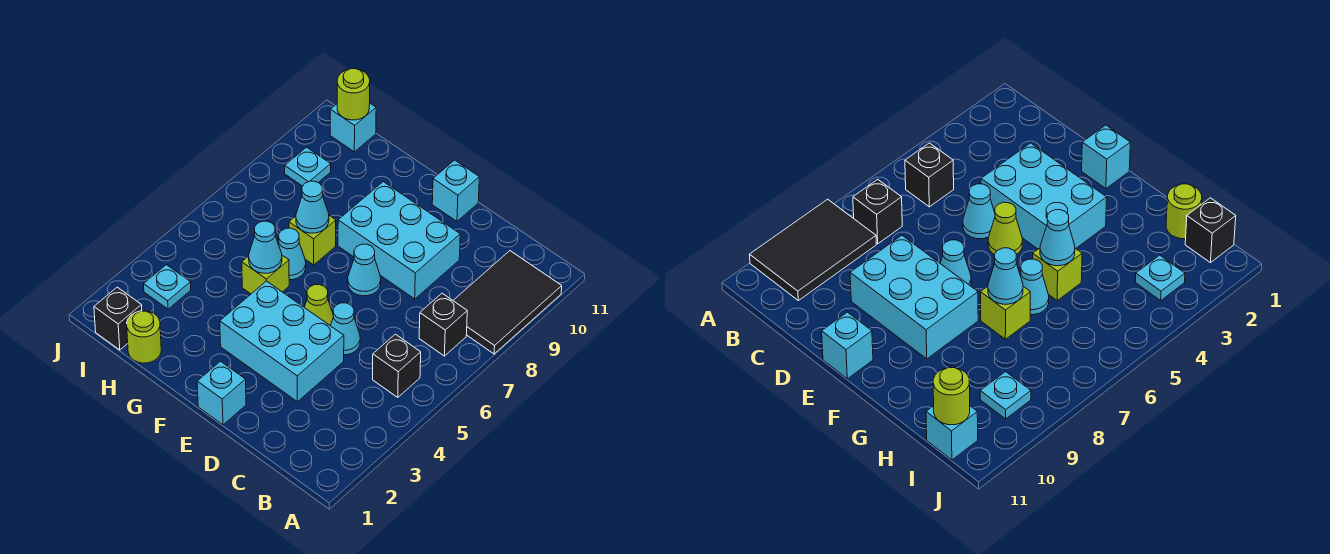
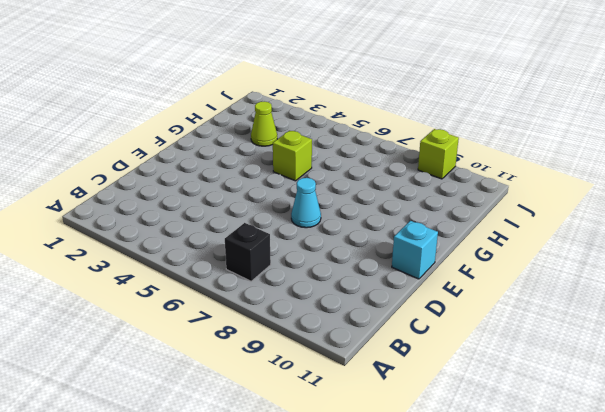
lime cone H3 level 1 -> lime cone E5 level 1
lime brick J9 level 1 -> lime brick G7 level 1
none -> black tile A8:B10 level 1
none -> black brick B5 level 1
none -> cyan brick D3:F4 level 1

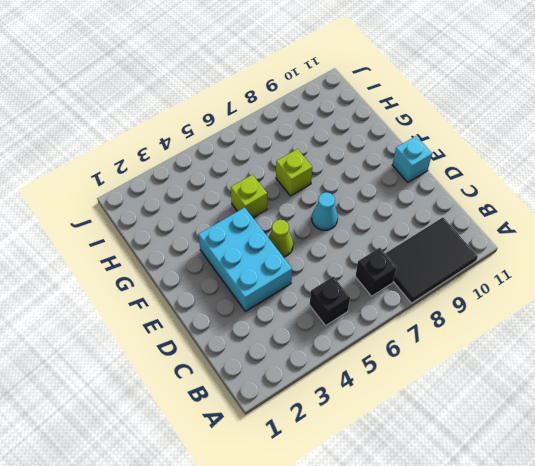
none -> cyan cone D5 level 1
none -> cyan brick D8:F9 level 1
none -> cyan brick E1 level 1

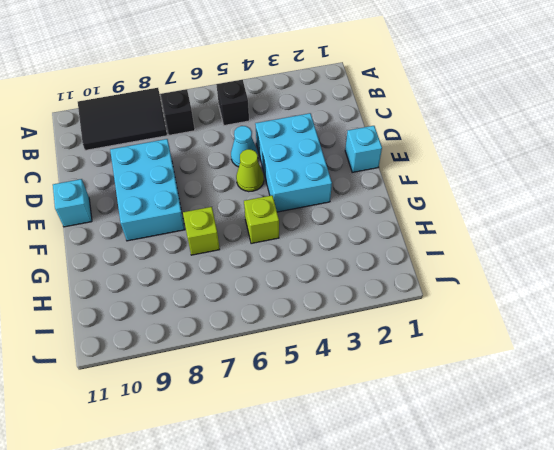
none -> cyan cone E7 level 1
none -> cyan cone G6 level 1
none -> lime round brick H1 level 1

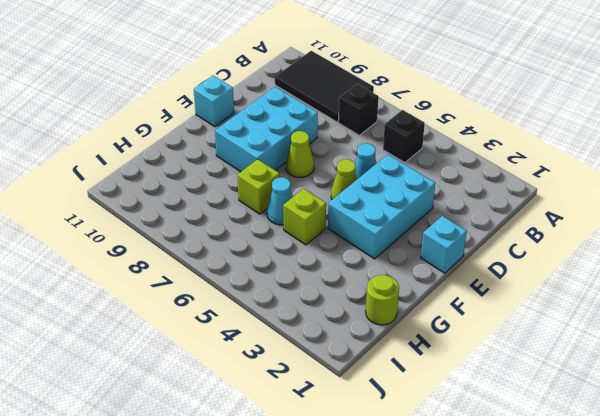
lime cone E7 level 1 -> cyan cone E7 level 1
none -> black brick I1 level 1
none -> cyan plate I3 level 1
none -> cyan plate I9 level 1

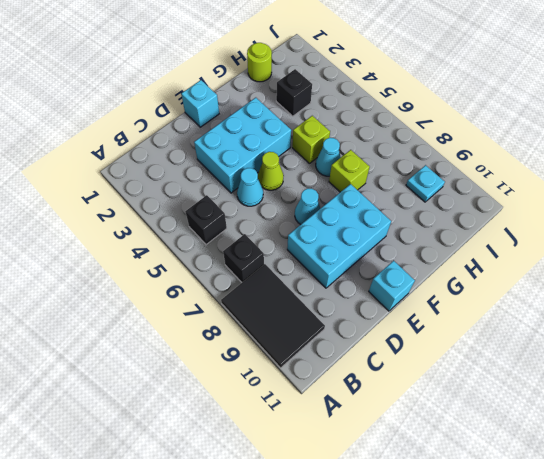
black brick H3 level 1 -> black brick I1 level 1
none -> cyan plate I3 level 1
none -> cyan brick I11 level 1
none -> cyan cone G5 level 2

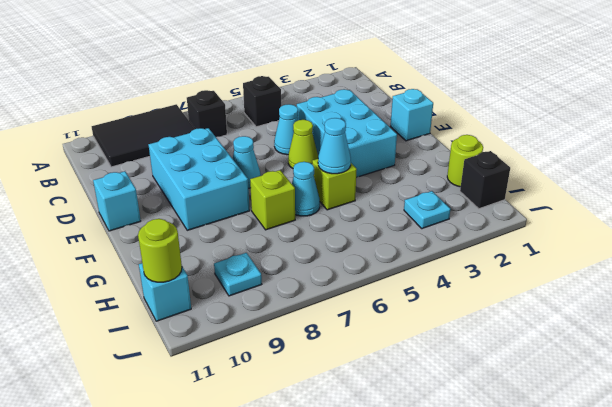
none -> cyan cone G7 level 2

